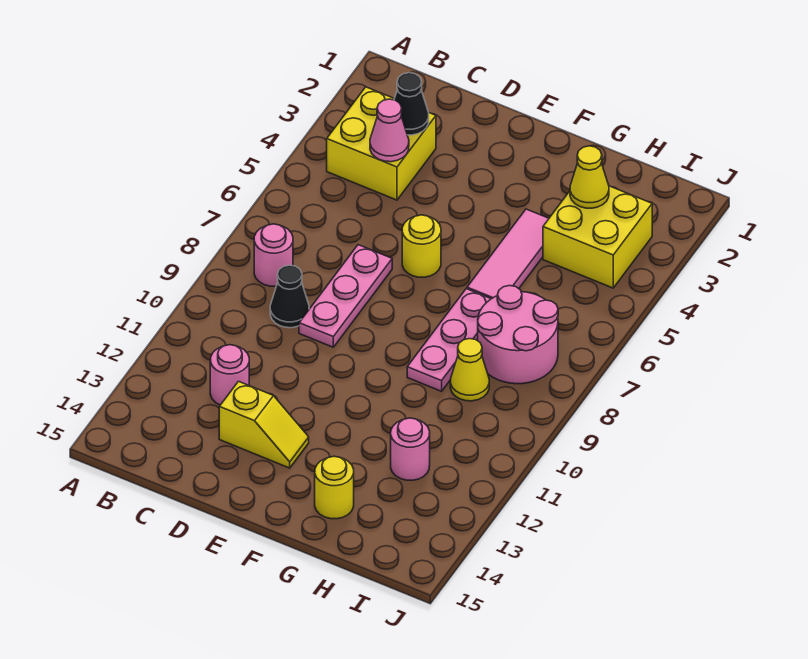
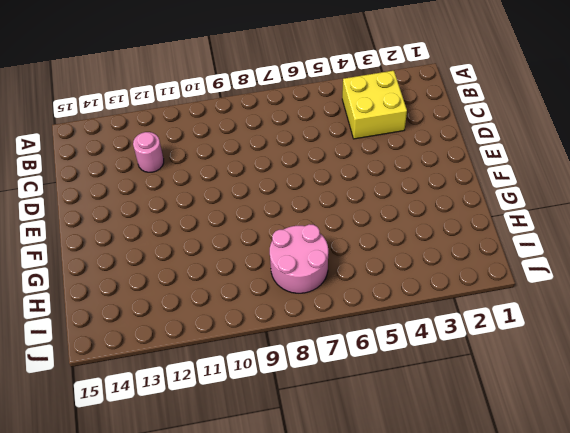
none -> pink round brick B8 level 1
none -> black cone C9 level 1
none -> pink plate D7:D9 level 1

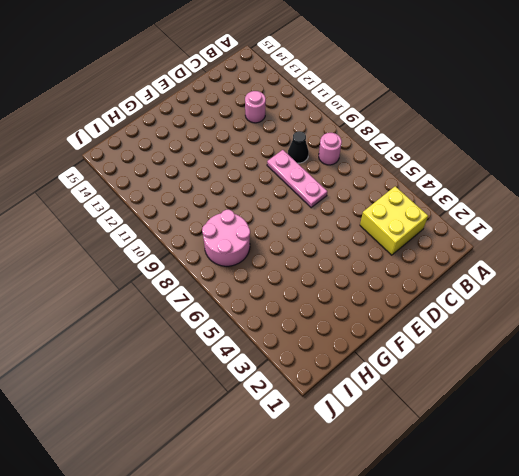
none -> yellow slope D13:E13 level 1 top D
none -> yellow round brick E6 level 1
none -> pink tile G4:G6 level 1

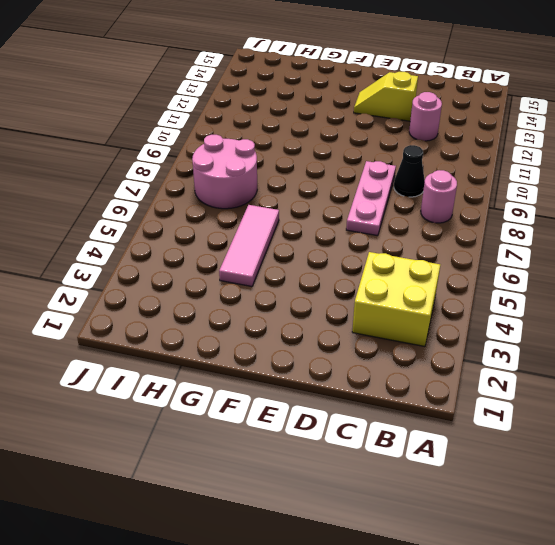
none -> yellow round brick E6 level 1
none -> pink plate G7:G9 level 1
none -> yellow round brick G14 level 1

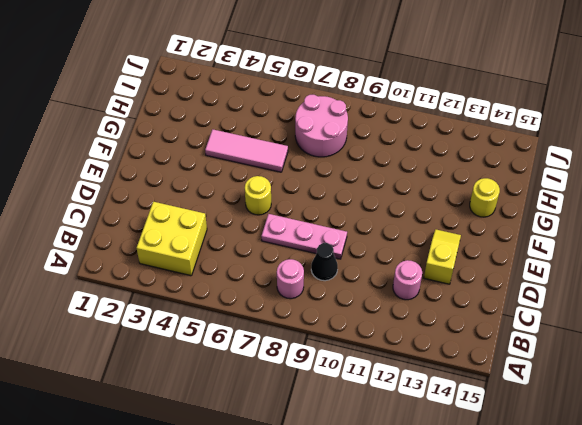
none -> pink plate G7:G9 level 1
none -> yellow brick H3:I4 level 1
none -> yellow cone H9 level 1

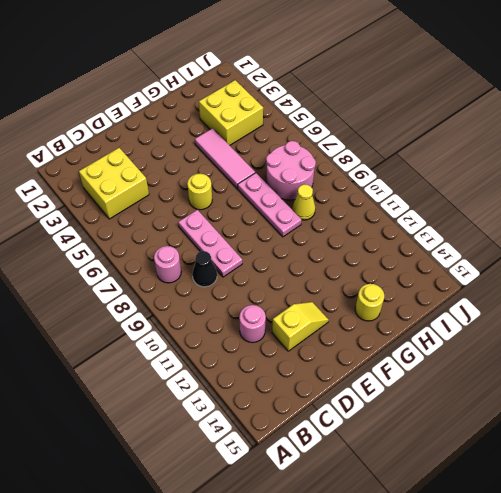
none -> pink round brick H12 level 1
none -> black cone C3 level 2
none -> pink cone C4 level 2

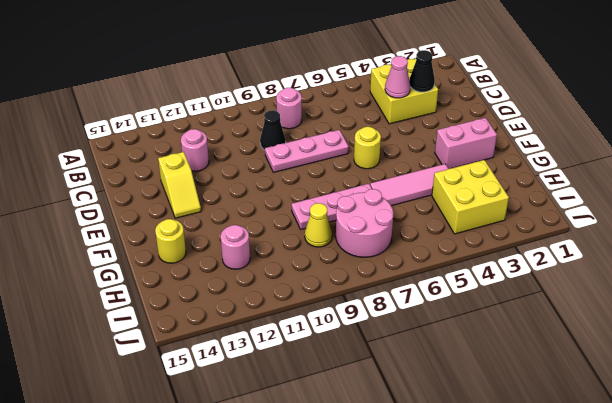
pink brick F2:F3 level 1 -> none
none -> yellow cone H3 level 2

